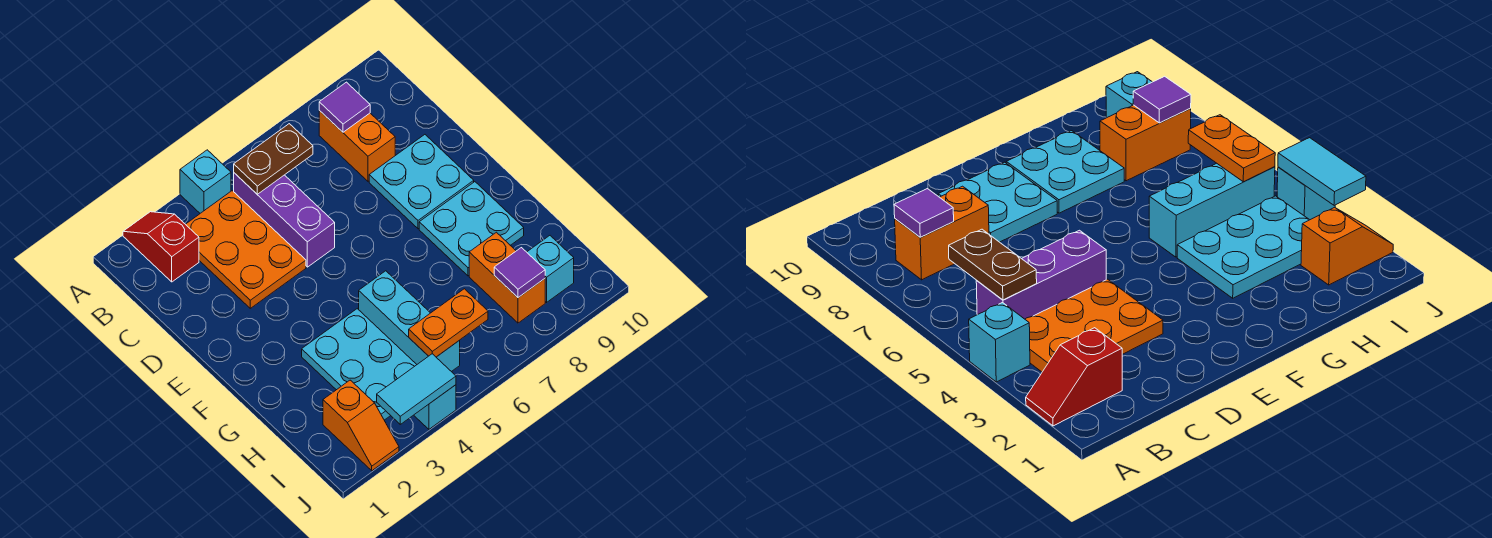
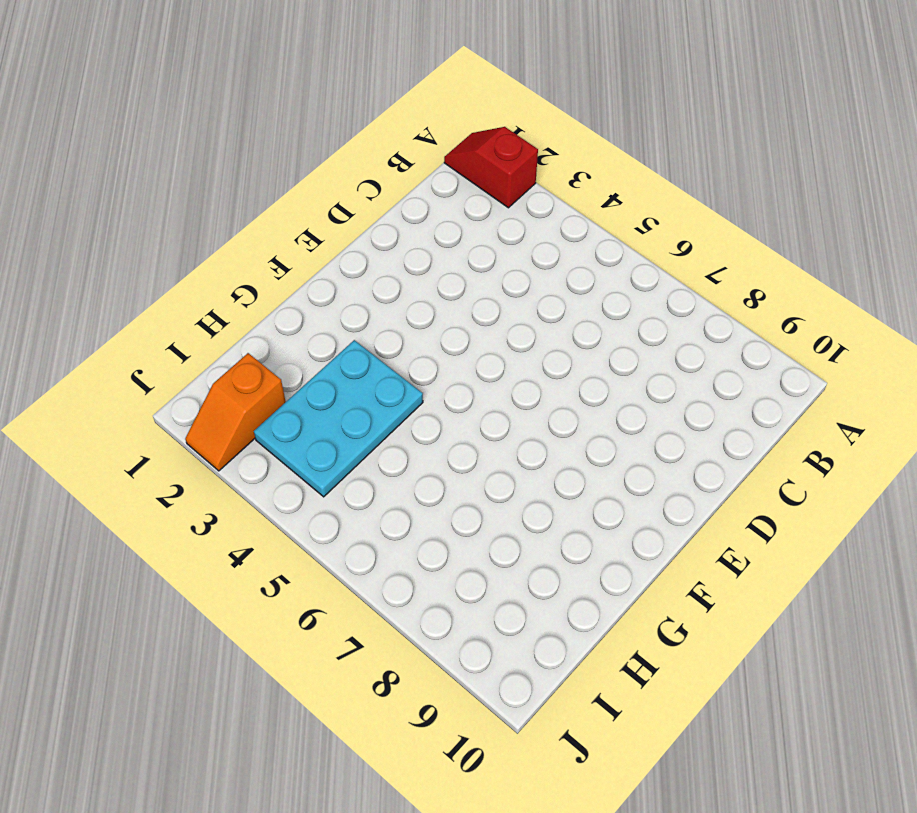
red slope A1:A2 level 1 top 2 -> red slope A2:B2 level 1 top B
none -> cyan brick A4 level 1
none -> orange plate B3:D4 level 1
none -> purple brick B5:D5 level 1

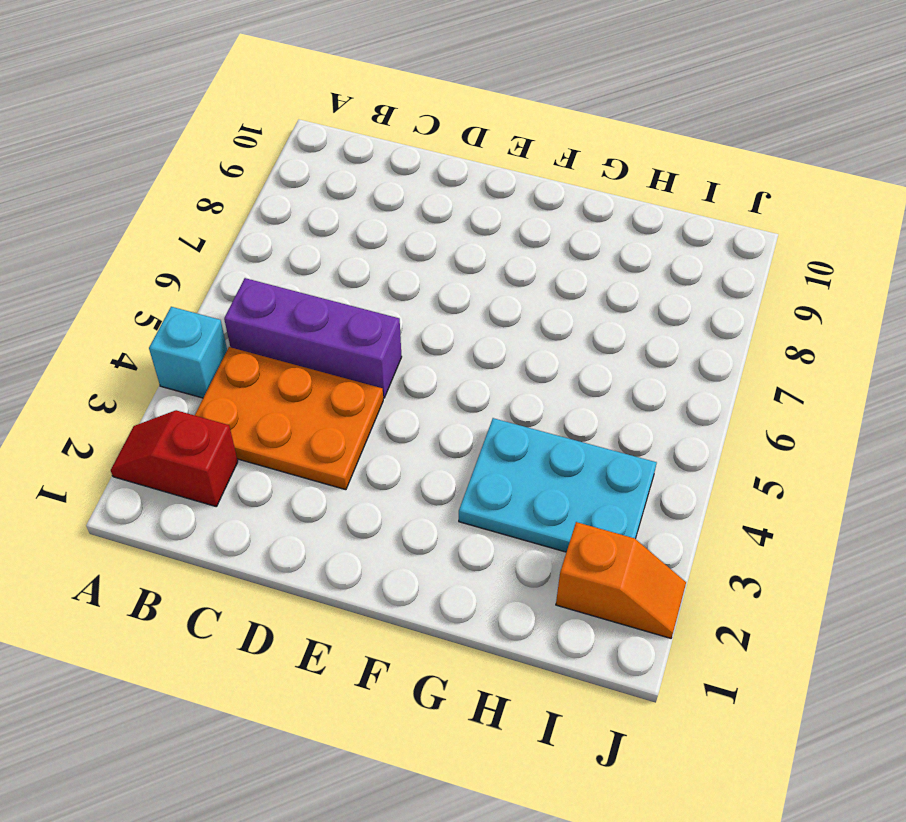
none -> orange brick B8:C8 level 1
none -> cyan plate D8:E9 level 1
none -> cyan plate F8:G9 level 1

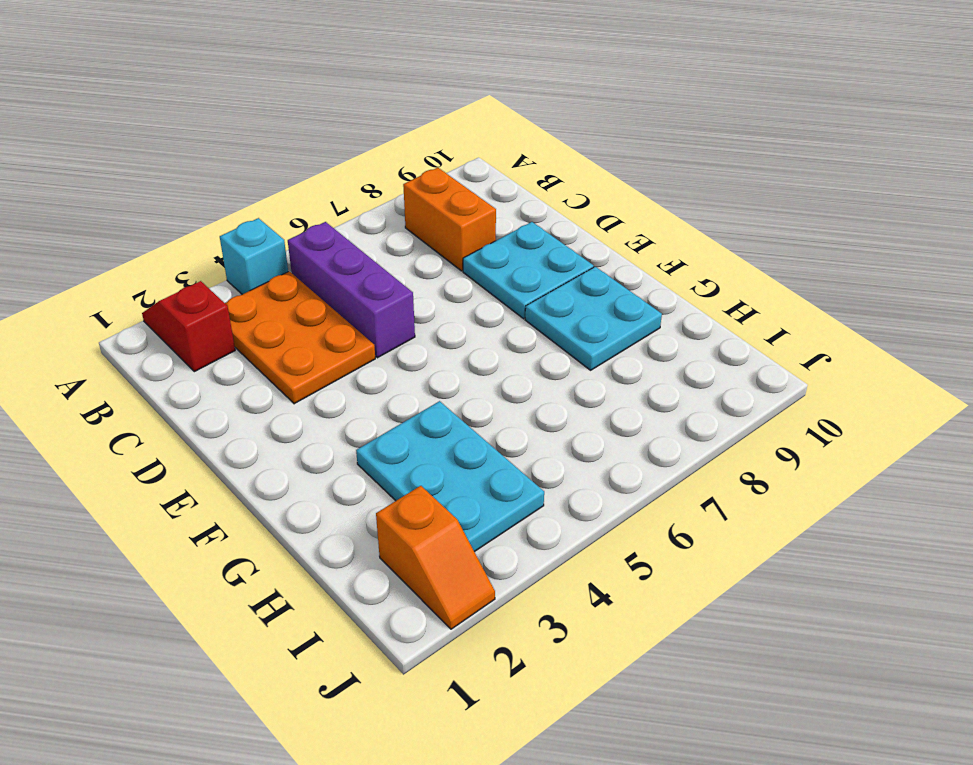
none -> cyan brick G5:I5 level 1
none -> orange brick H8:I8 level 1
none -> cyan brick I9 level 1

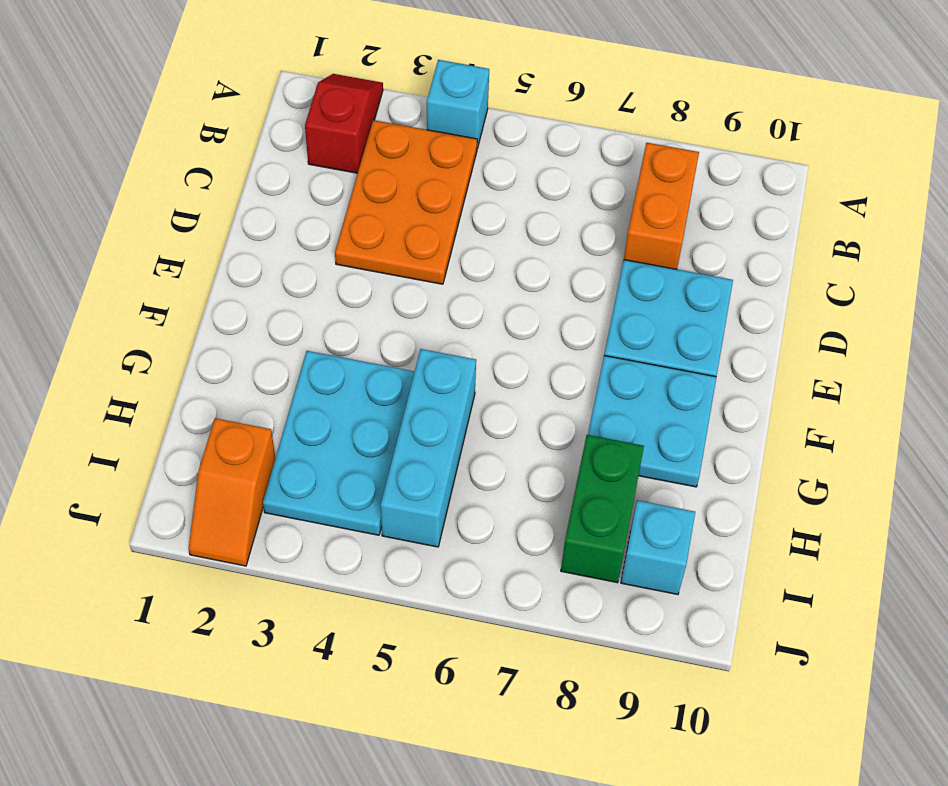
green brick H8:I8 level 1 -> orange brick H8:I8 level 1
none -> purple brick B5:D5 level 1
none -> cyan brick J4 level 1
none -> brown plate B5:B6 level 2

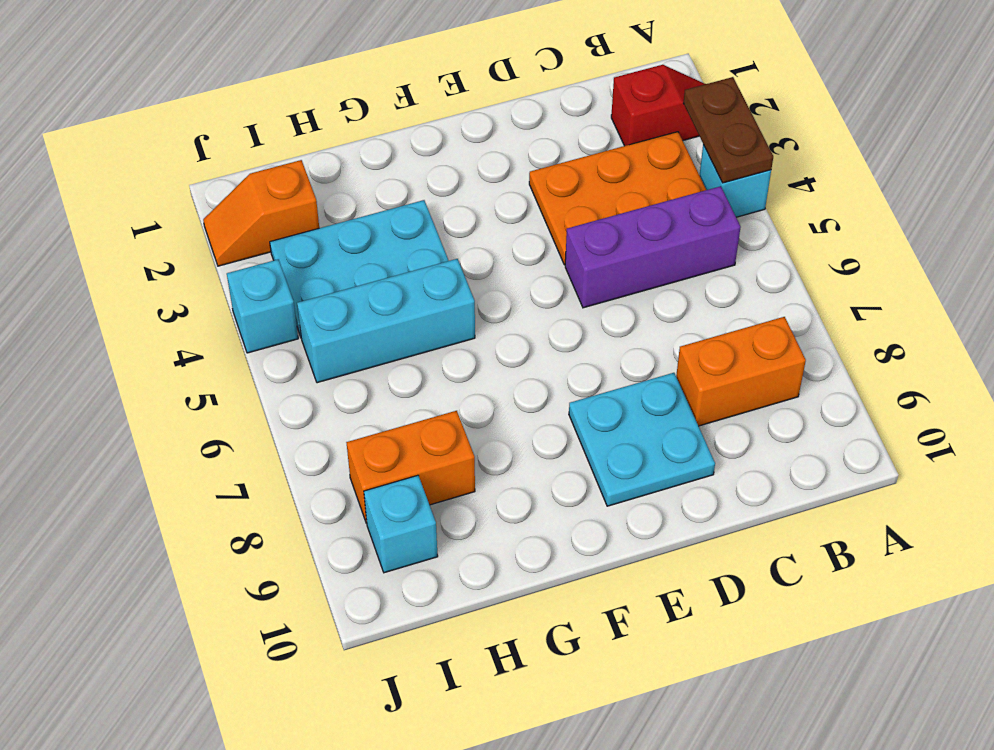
brown plate A3:A4 level 2 -> brown plate B5:B6 level 2
none -> cyan plate F8:G9 level 1
none -> purple tile B8 level 2
none -> orange plate I5:I6 level 2

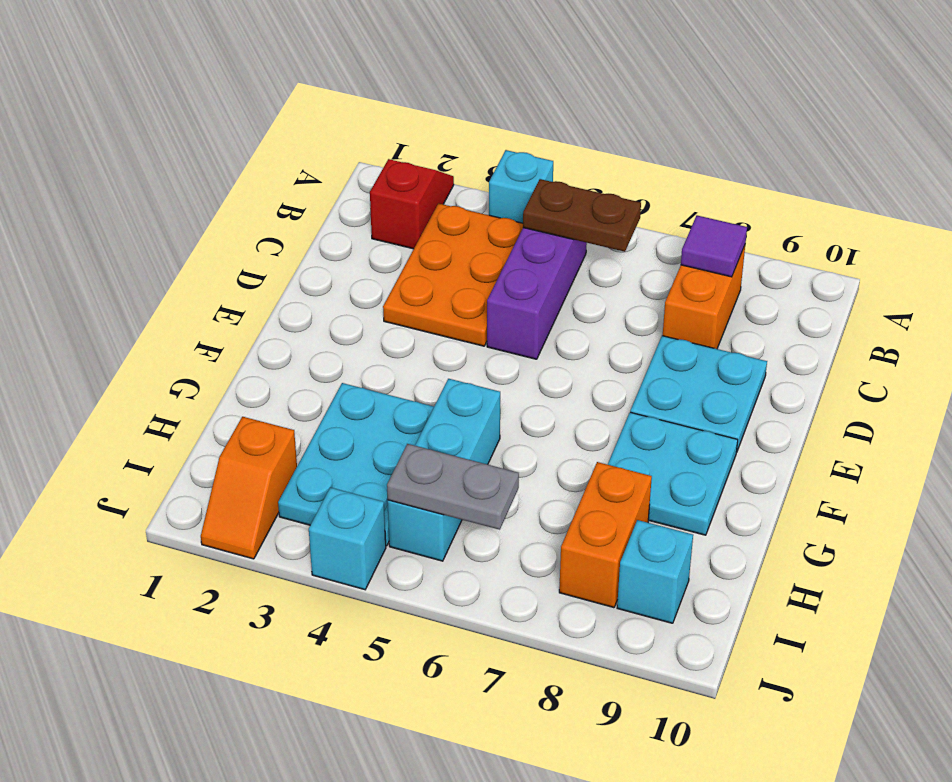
grey plate I5:I6 level 2 -> orange plate I5:I6 level 2
none -> purple tile I8 level 2
none -> cyan tile J3:J4 level 2

